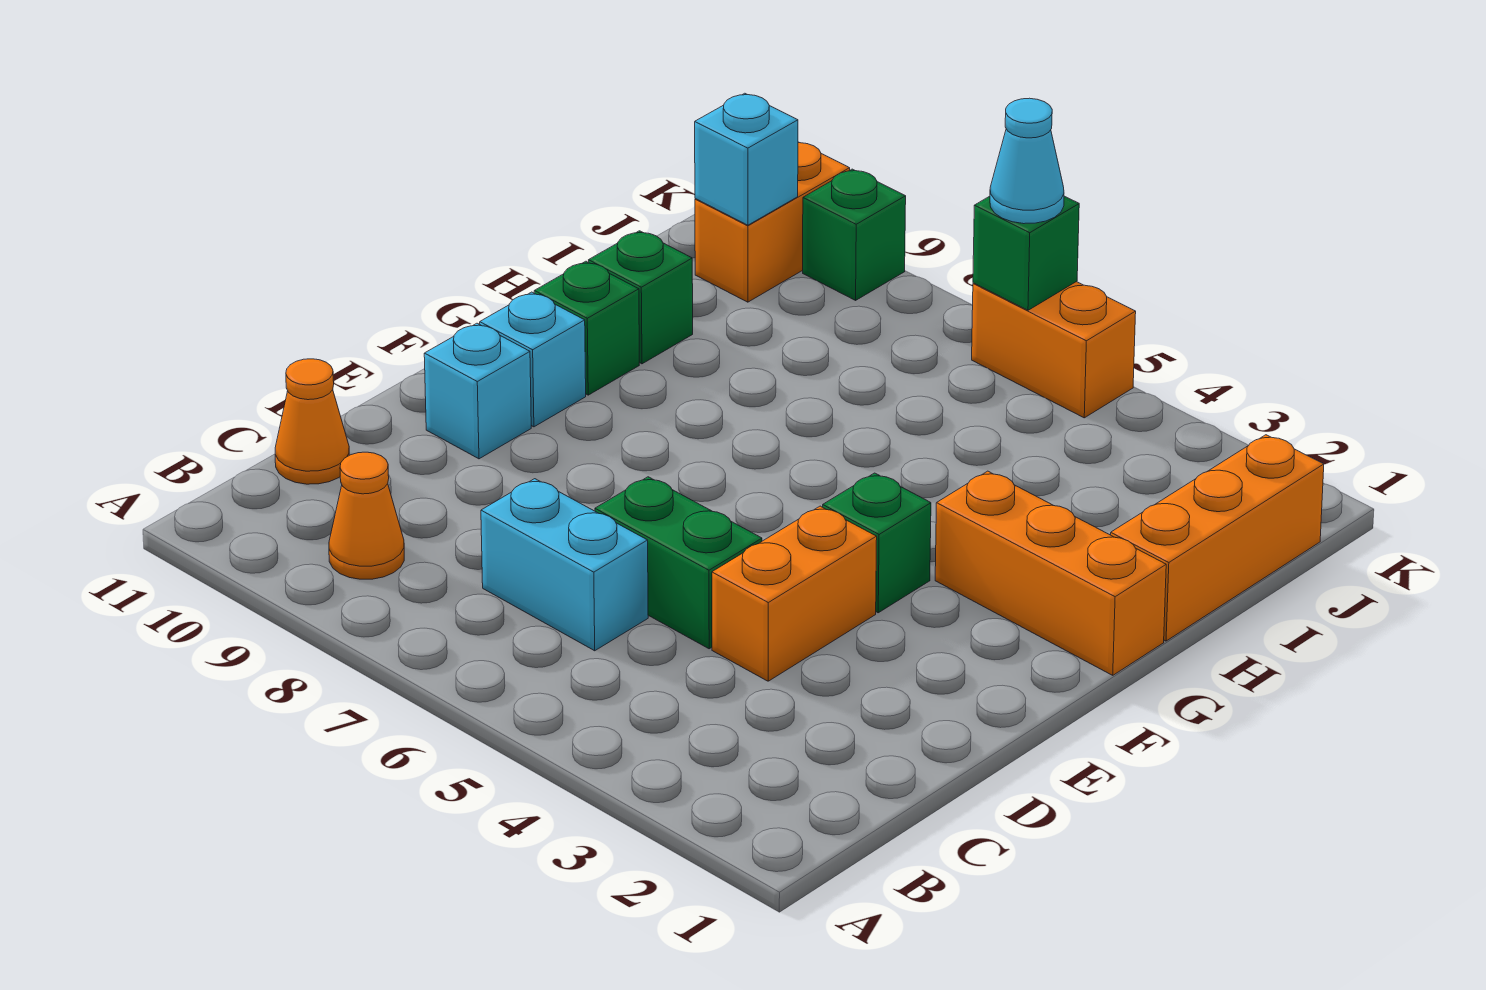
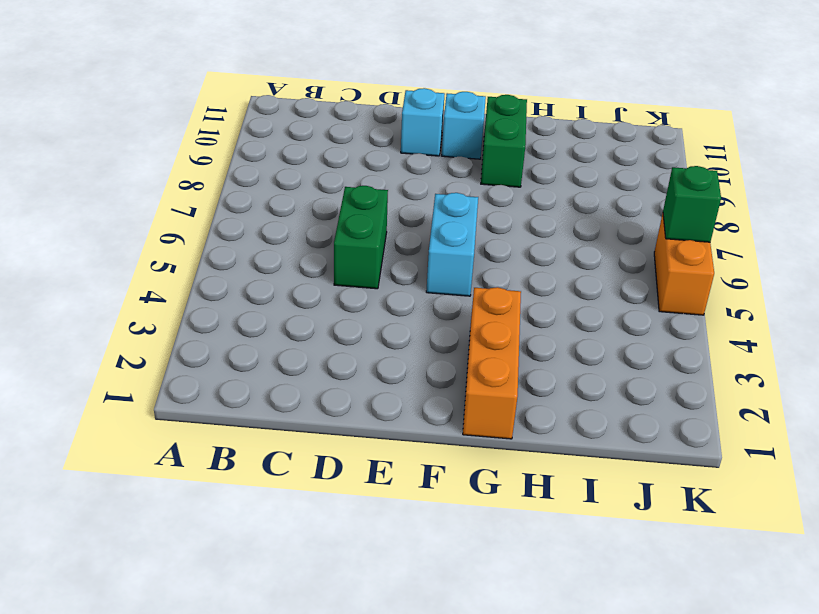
cyan brick F5:F6 level 1 -> cyan brick C6:C7 level 1
green brick G9:G10 level 1 -> green brick G10 level 1
none -> orange cone B9 level 1
none -> orange cone C11 level 1
none -> orange brick D4:E4 level 1

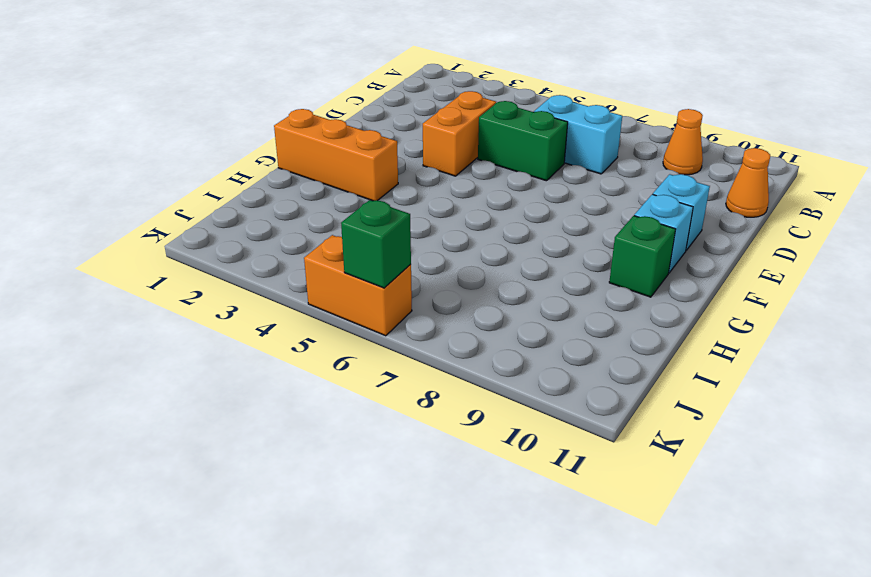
none -> green brick F4 level 1
none -> orange brick H1:J1 level 1
none -> green brick H10 level 1

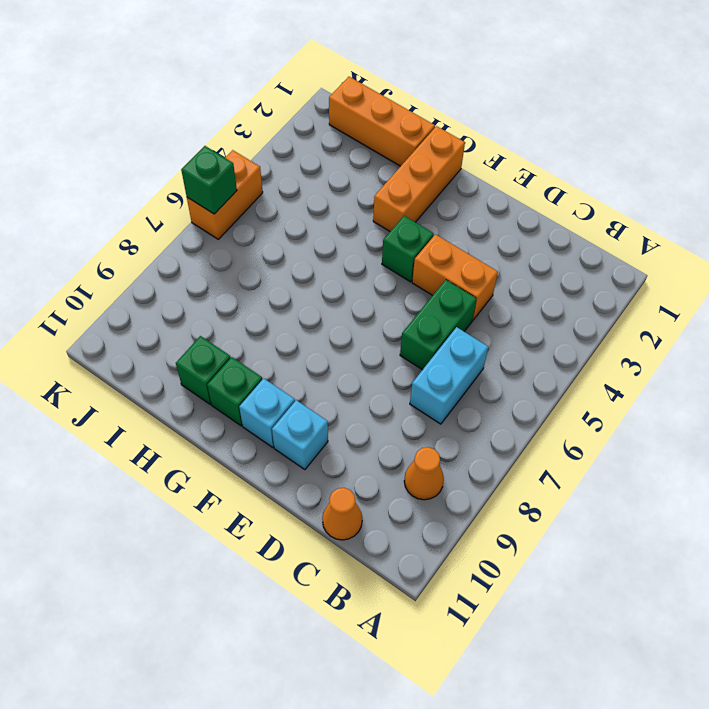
none -> orange brick J10:K10 level 1
none -> green brick K9 level 1
none -> cyan brick J10 level 2

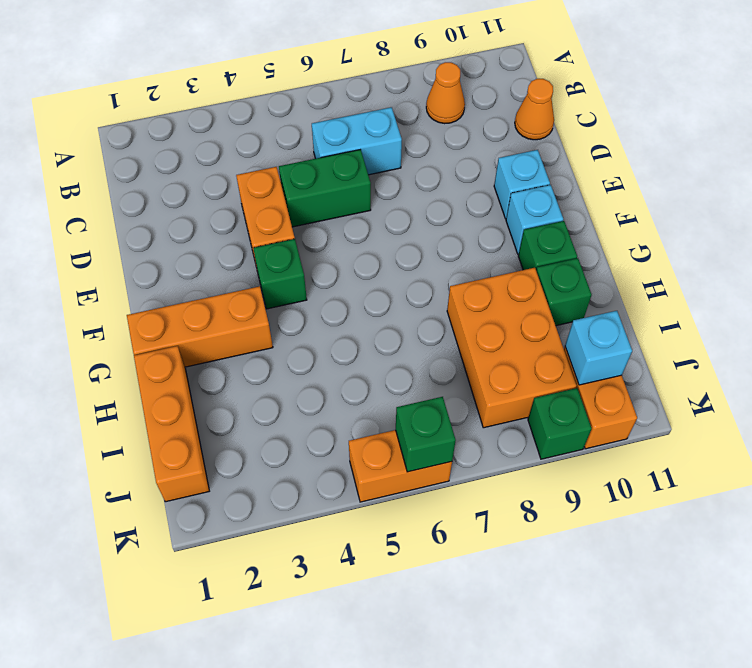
orange brick H8:J9 level 1 -> none
none -> cyan cone K6 level 3

